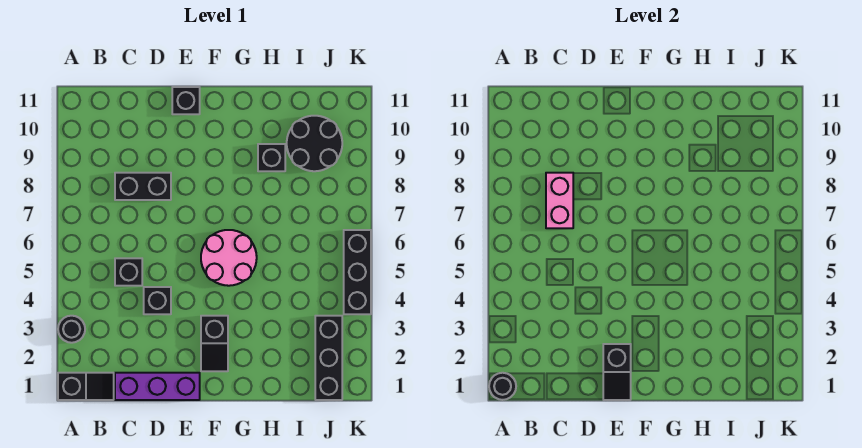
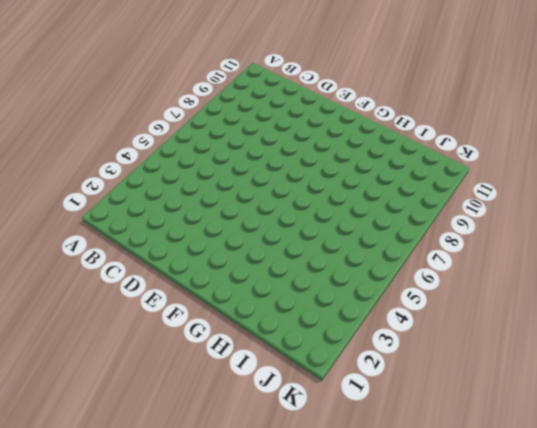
none -> black slope A1:B1 level 1 top A
none -> black round brick A3 level 1
none -> purple brick C1:E1 level 1

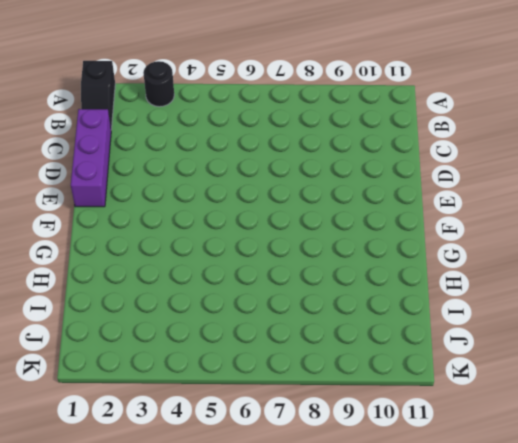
none -> black brick C5 level 1
none -> black brick C8:D8 level 1
none -> black brick D4 level 1

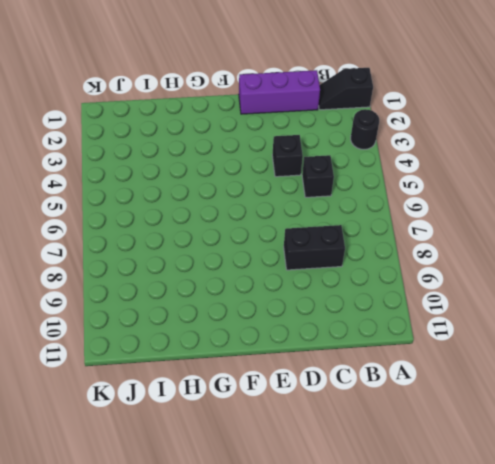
none -> black brick E11 level 1
none -> black slope F2:F3 level 1 top 3
none -> pink round brick F5:G6 level 1

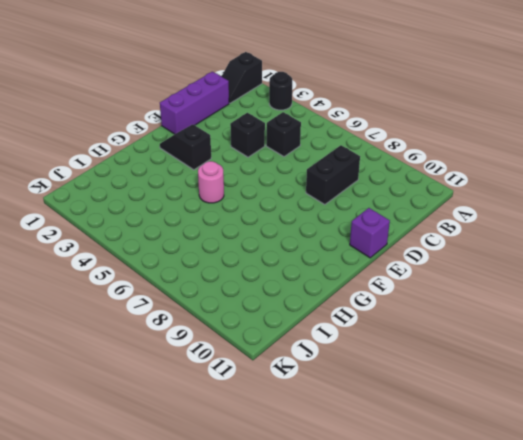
purple brick E11 level 1 -> black brick E11 level 1
pink round brick G5 level 1 -> pink round brick F5:G6 level 1
none -> black brick H9 level 1
none -> black round brick I9:J10 level 1
none -> black brick J1:J3 level 1

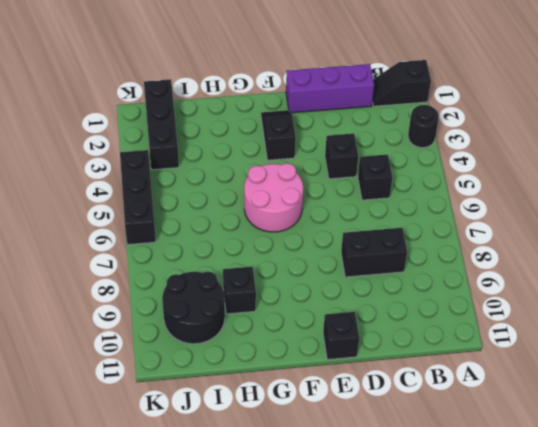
none -> black round brick A1 level 2
none -> pink brick C7:C8 level 2
none -> black slope E1:E2 level 2 top 2

